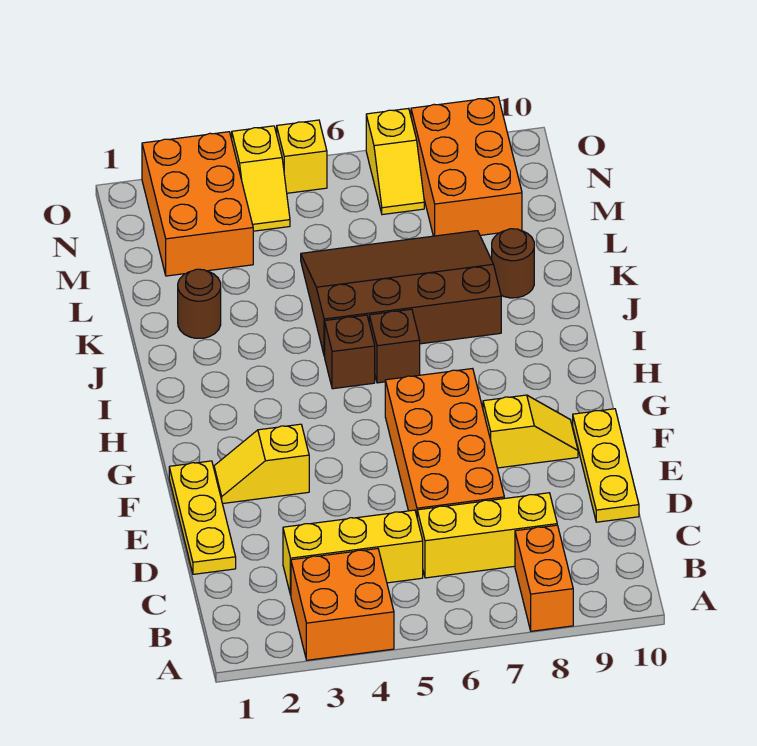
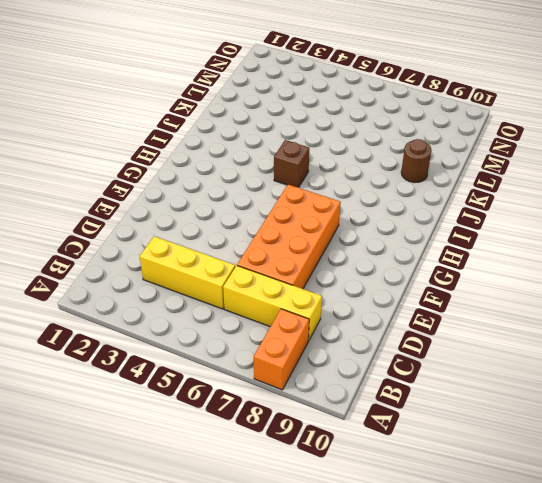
none -> orange brick A3:B4 level 1
none -> yellow plate D1:F1 level 1
none -> yellow plate D10:F10 level 1

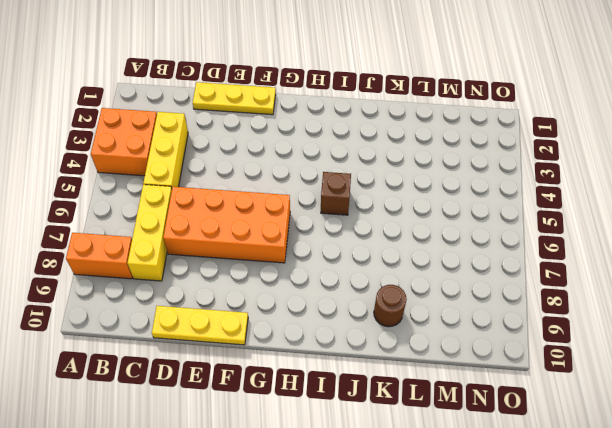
none -> yellow slope F2:F3 level 1 top 3
none -> yellow slope F8:F9 level 1 top 8
none -> brown brick I6 level 1

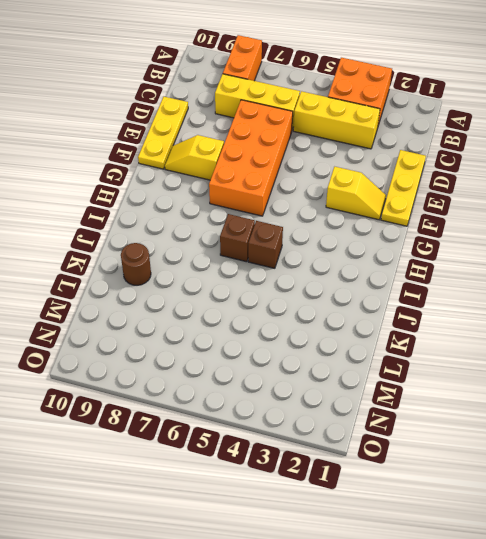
none -> brown slope J5:L8 level 1 top J
none -> brown round brick K2 level 1
none -> orange brick M2:O3 level 1

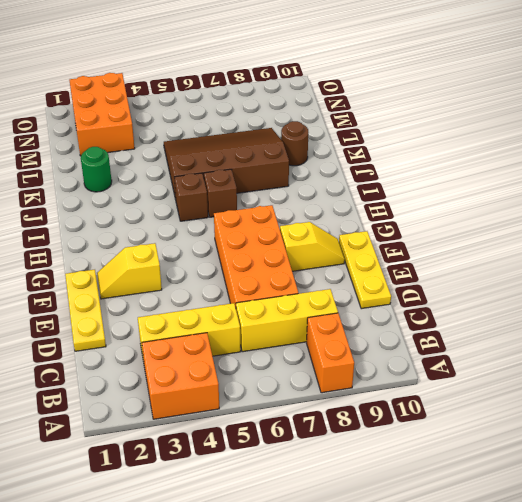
green round brick K2 level 1 -> brown round brick K2 level 1
none -> orange brick M8:O9 level 1
none -> yellow slope N4:O4 level 1 top O
none -> yellow slope N7:O7 level 1 top O

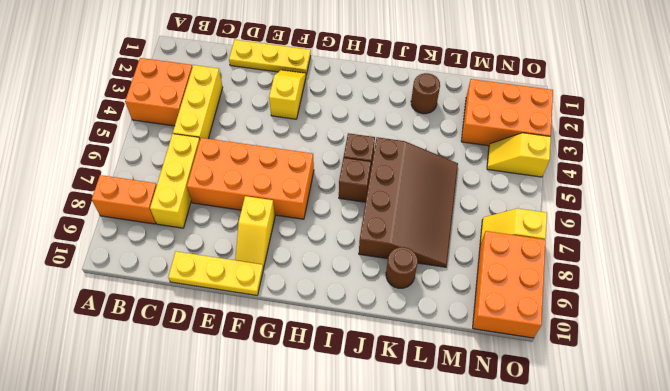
orange brick N8:O10 level 1 -> orange brick M8:O9 level 1
none -> yellow brick O5 level 1

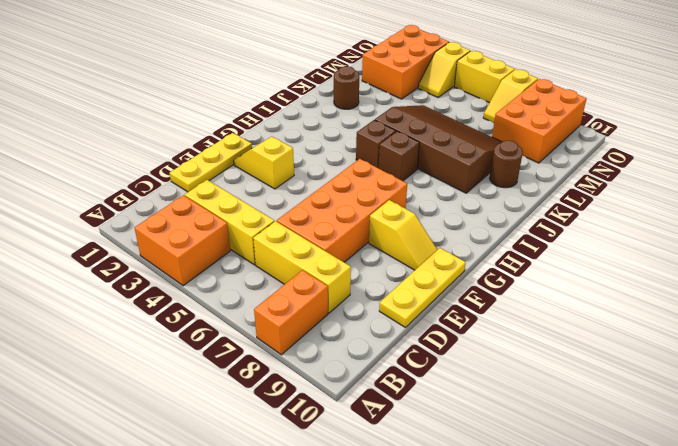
yellow brick O5:O6 level 1 -> yellow brick O5 level 1

